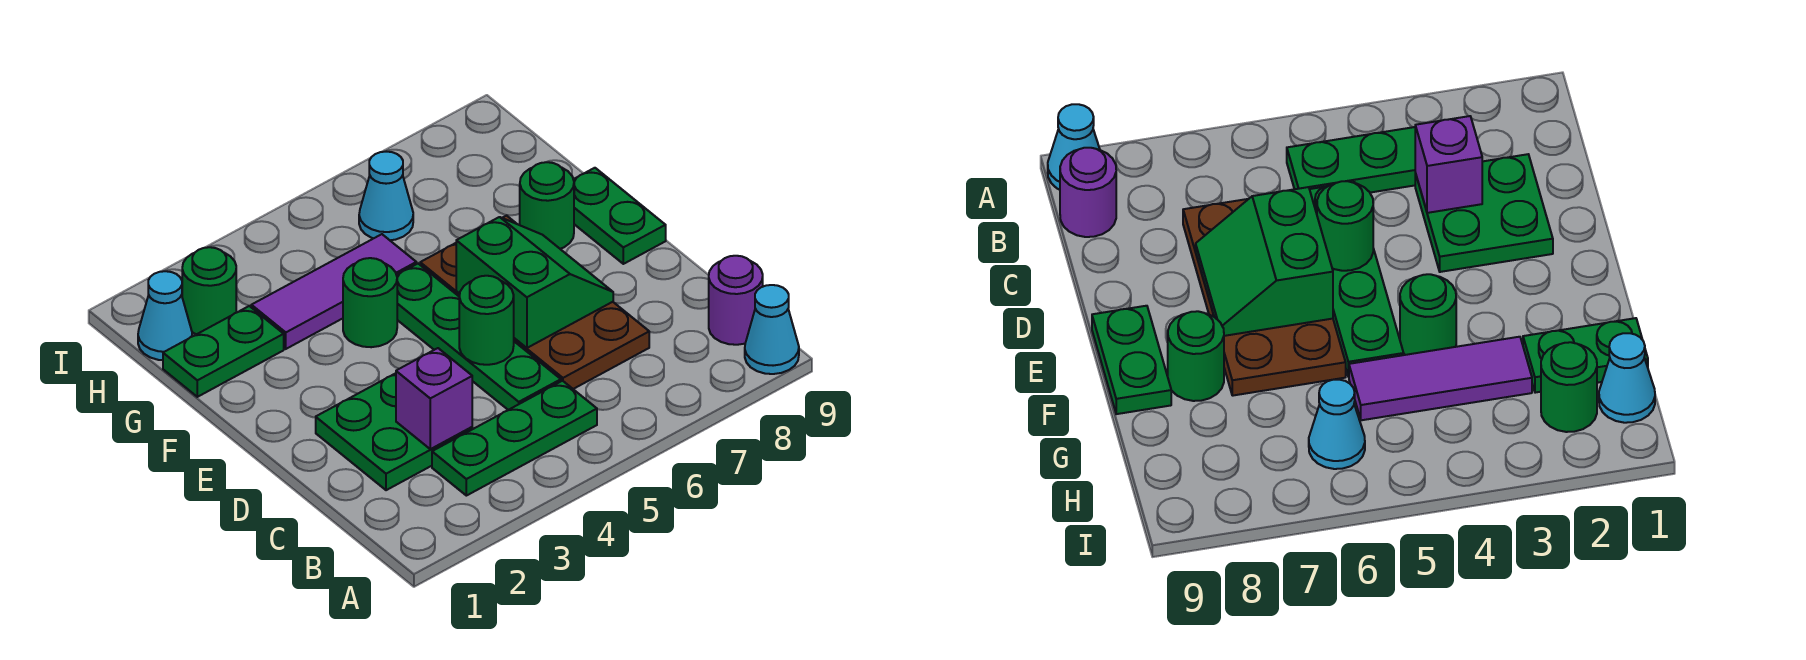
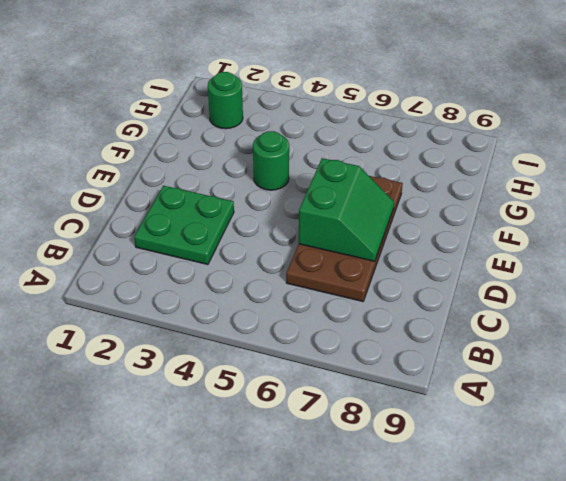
none -> cyan cone A9 level 1
none -> green plate B3:B5 level 1
none -> purple round brick B9 level 1

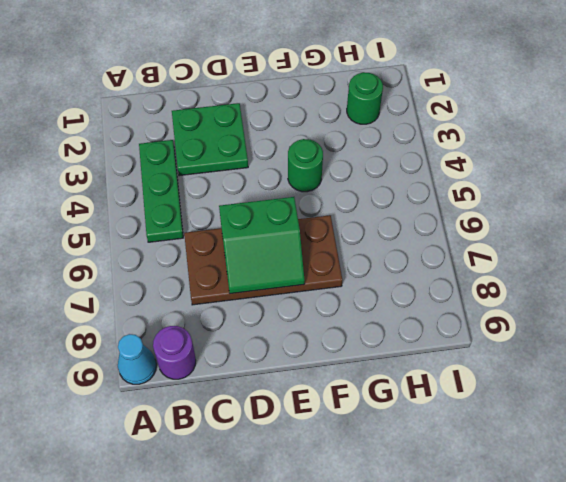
none -> green plate C5:F5 level 1
none -> green plate E9:F9 level 1
none -> green round brick F8 level 1

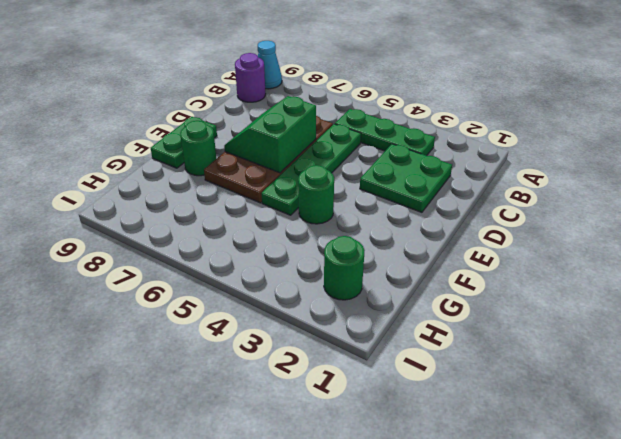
none -> green plate G1:G2 level 1
none -> purple tile G3:G5 level 1
none -> cyan cone H1 level 1

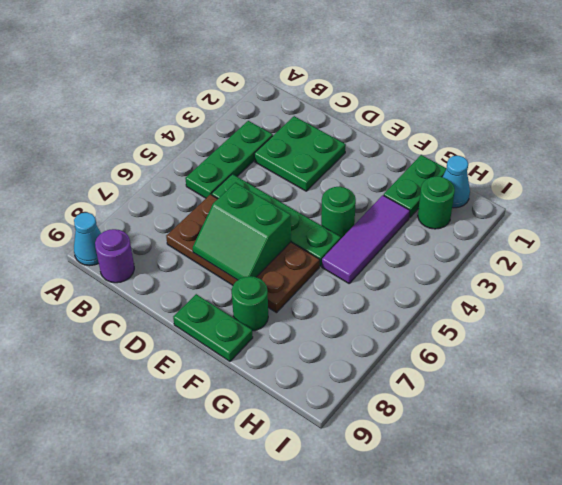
none -> cyan cone H6 level 1
none -> purple brick C3 level 2
none -> green round brick D5 level 2

